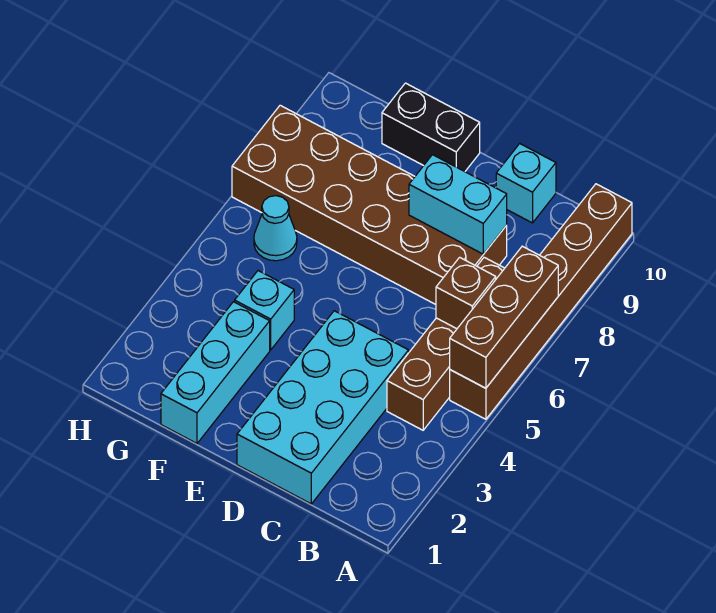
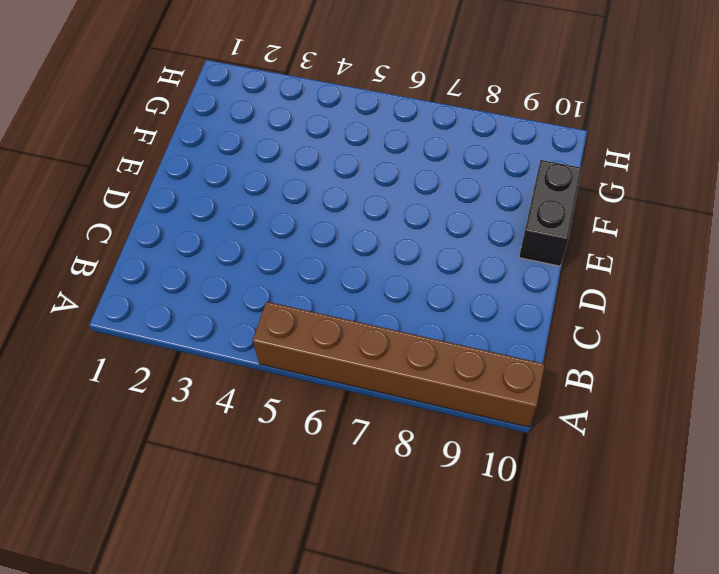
none -> brown brick B4:B7 level 1
none -> cyan brick C1:D4 level 1
none -> brown brick C7:H8 level 1

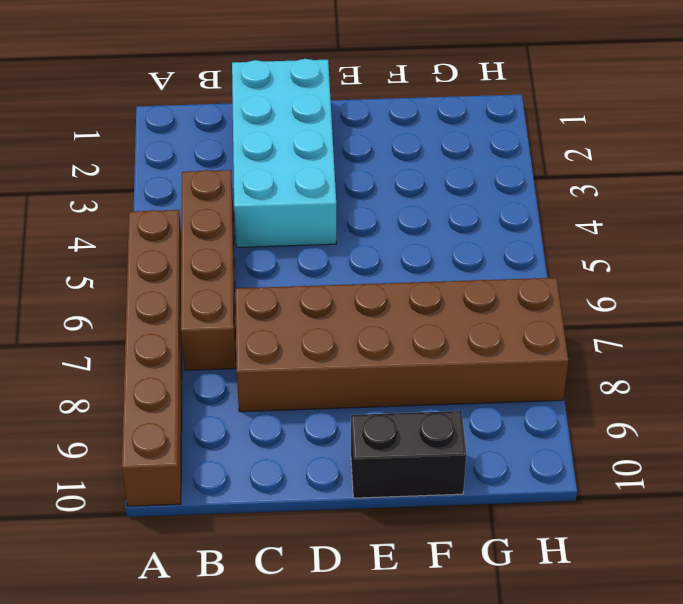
none -> cyan brick C10 level 1
none -> cyan brick F1:F3 level 1
none -> cyan brick F4 level 1

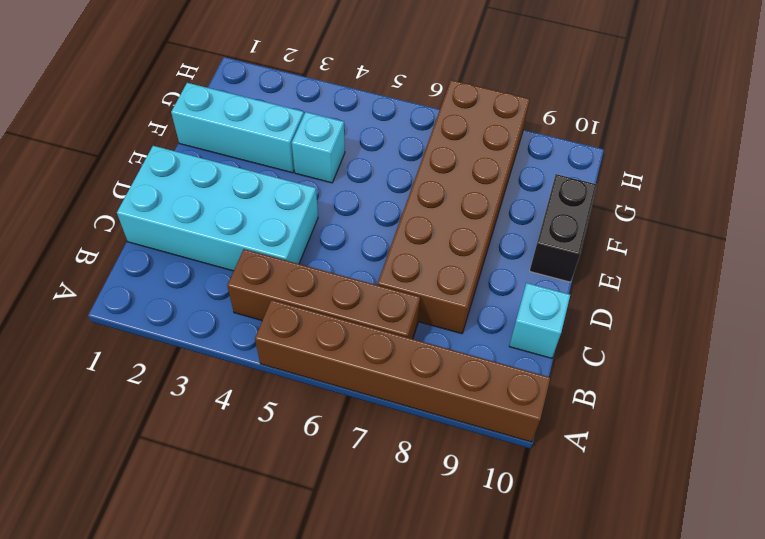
none -> cyan cone G6 level 1
none -> brown brick A5:A7 level 2
none -> brown brick B6 level 2

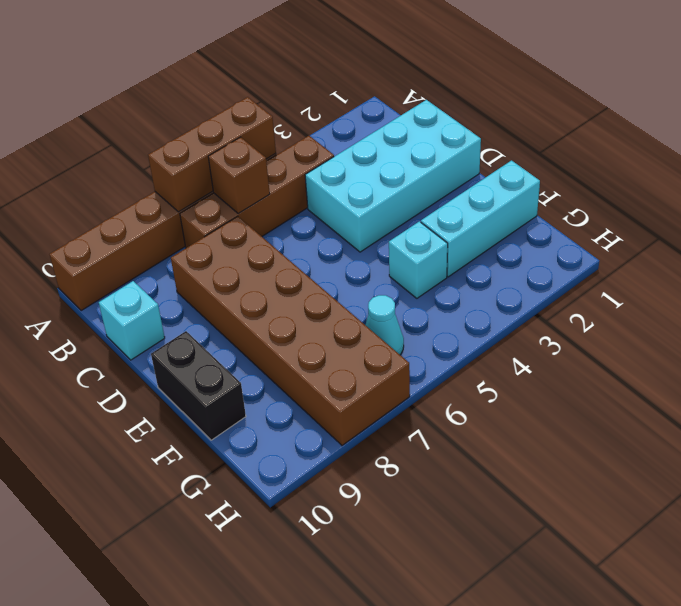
none -> cyan brick C8:D8 level 2

